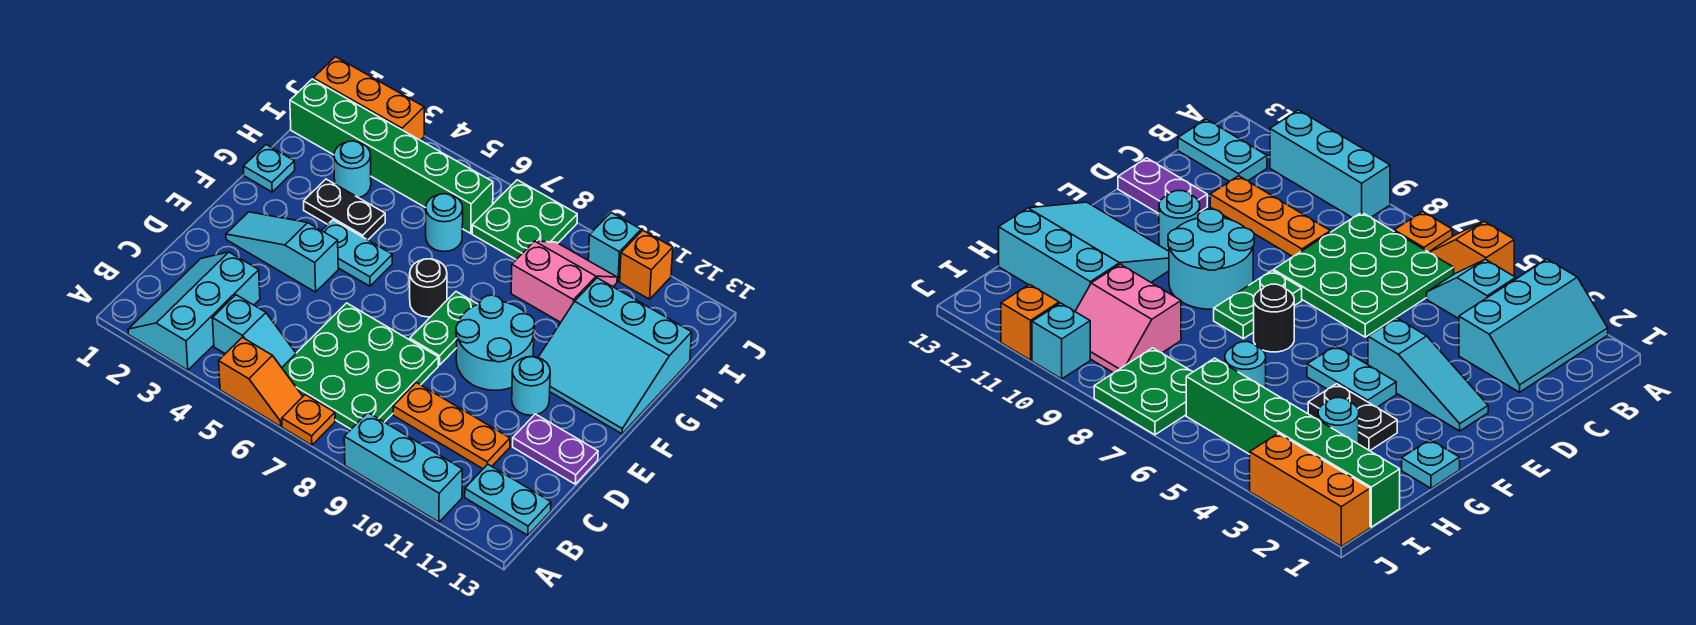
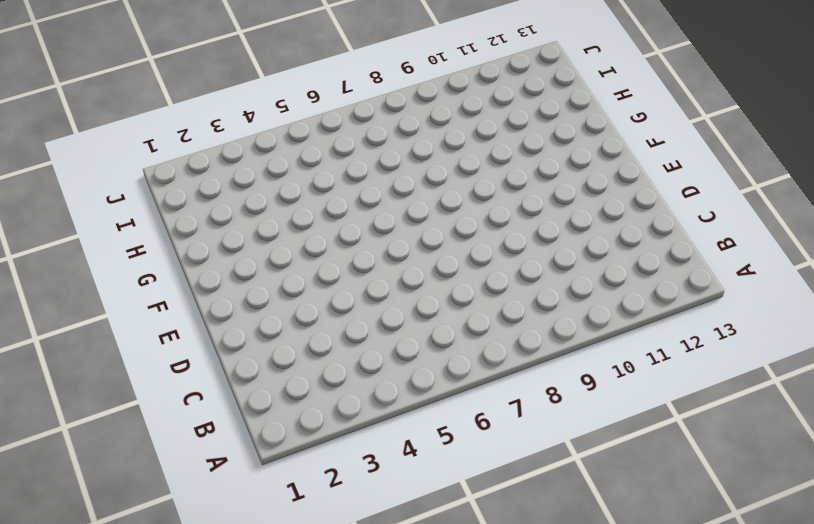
none -> cyan slope A2:C3 level 1 top 3
none -> orange slope A5:A6 level 1 top 5
none -> orange plate A7 level 1

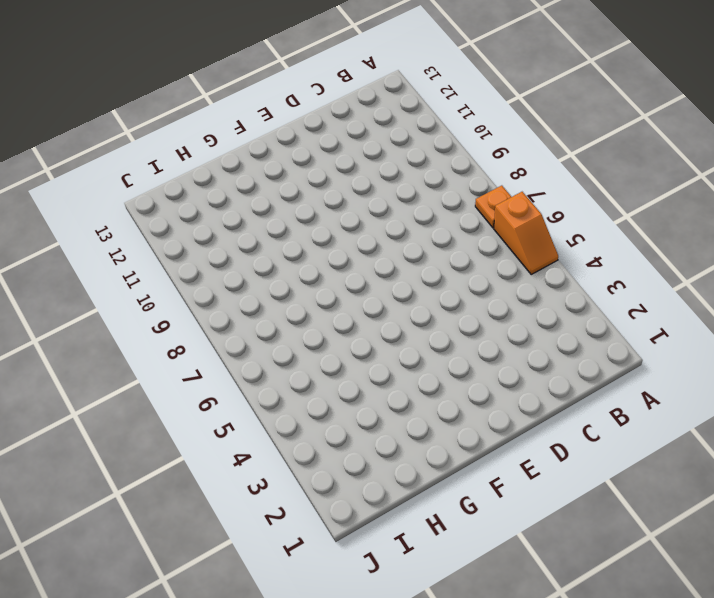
orange slope A5:A6 level 1 top 6 -> orange slope A5:A6 level 1 top 5
none -> cyan slope A2:C3 level 1 top 3
none -> cyan brick A9:A11 level 1
none -> cyan slope B4:B5 level 1 top 4

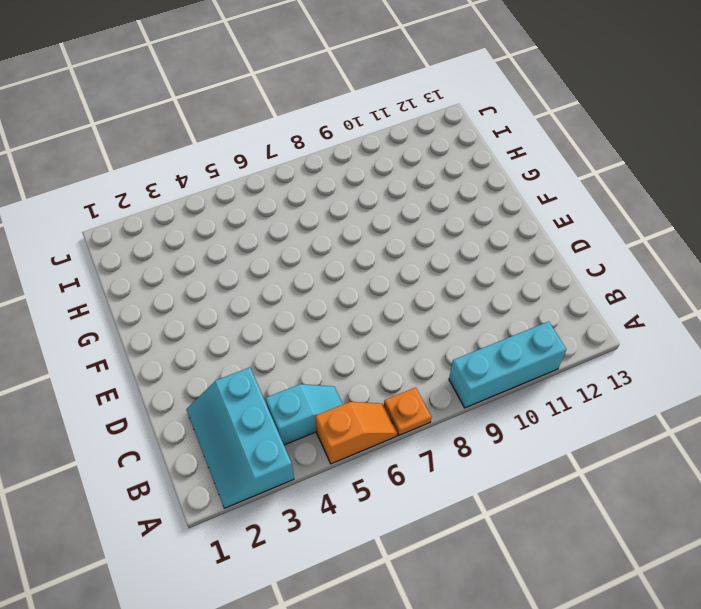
none -> green plate B6:D8 level 1
none -> cyan plate B12:B13 level 1
none -> orange plate C9:C11 level 1

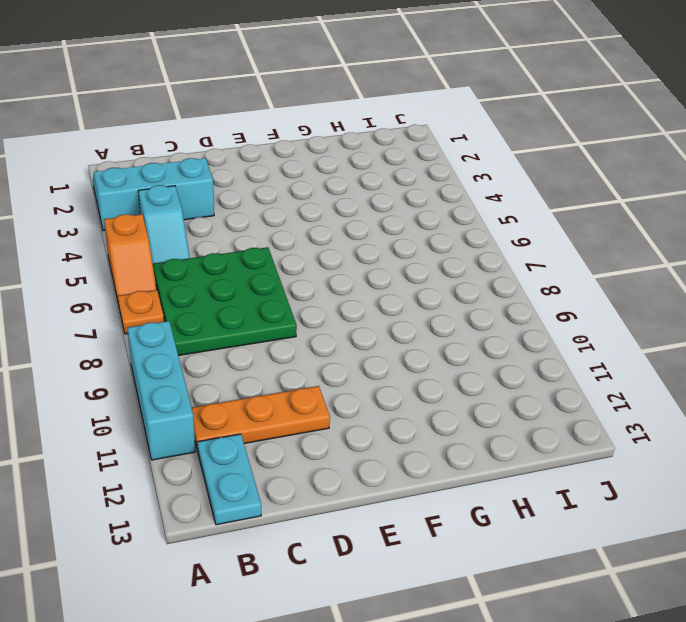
orange plate B11:D11 level 1 -> orange plate C9:C11 level 1
none -> purple plate D12:D13 level 1
none -> cyan slope E2:E4 level 1 top 4
none -> green plate E8:F8 level 1

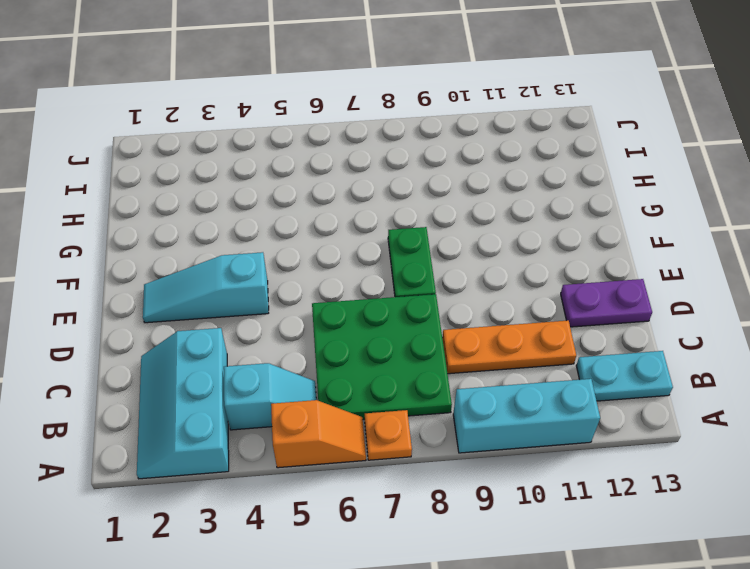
none -> cyan round brick E9:F10 level 1
none -> cyan round brick E11 level 1
none -> cyan plate F4:F5 level 1

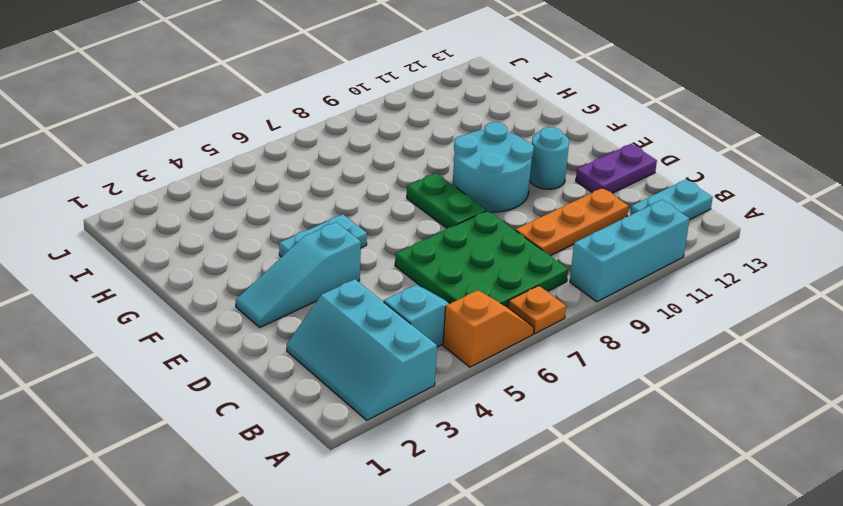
none -> black round brick F7 level 1
none -> cyan slope F11:H13 level 1 top H
none -> cyan plate G1 level 1

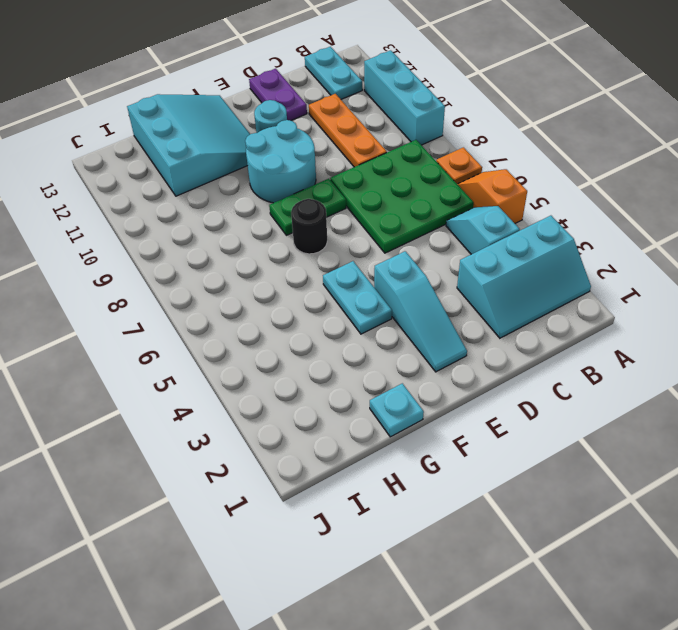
none -> black plate G3:G4 level 1
none -> cyan round brick H3 level 1
none -> cyan round brick H6 level 1

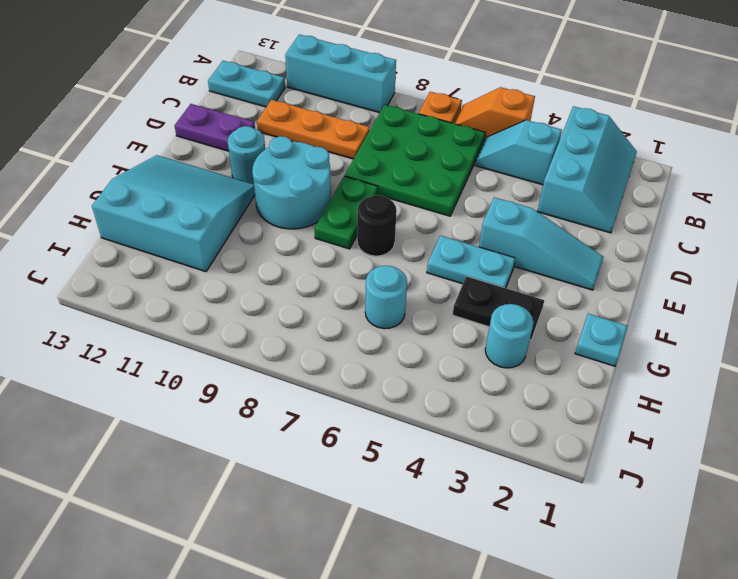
none -> pink slope H9:I10 level 1 top H
none -> green brick I1:I6 level 1
none -> green plate I7:J8 level 1

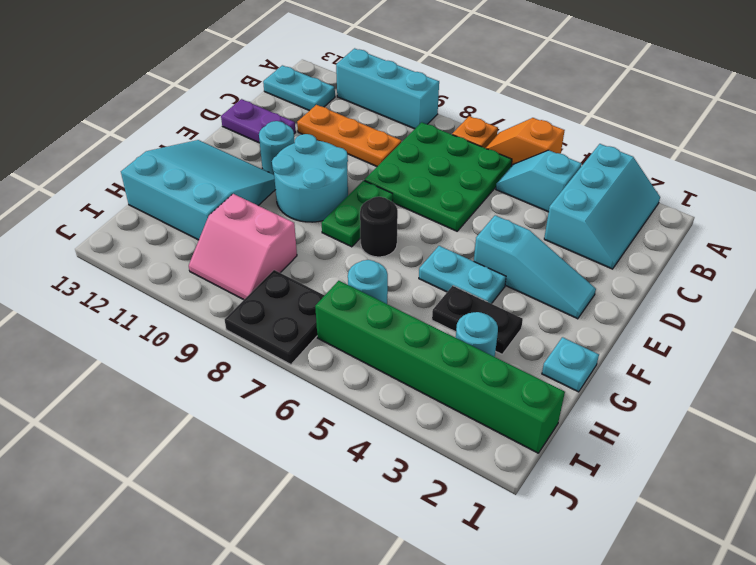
black plate I7:J8 level 1 -> green plate I7:J8 level 1
none -> orange brick J1:J3 level 1
none -> cyan brick J10 level 1
none -> orange brick J11 level 1

